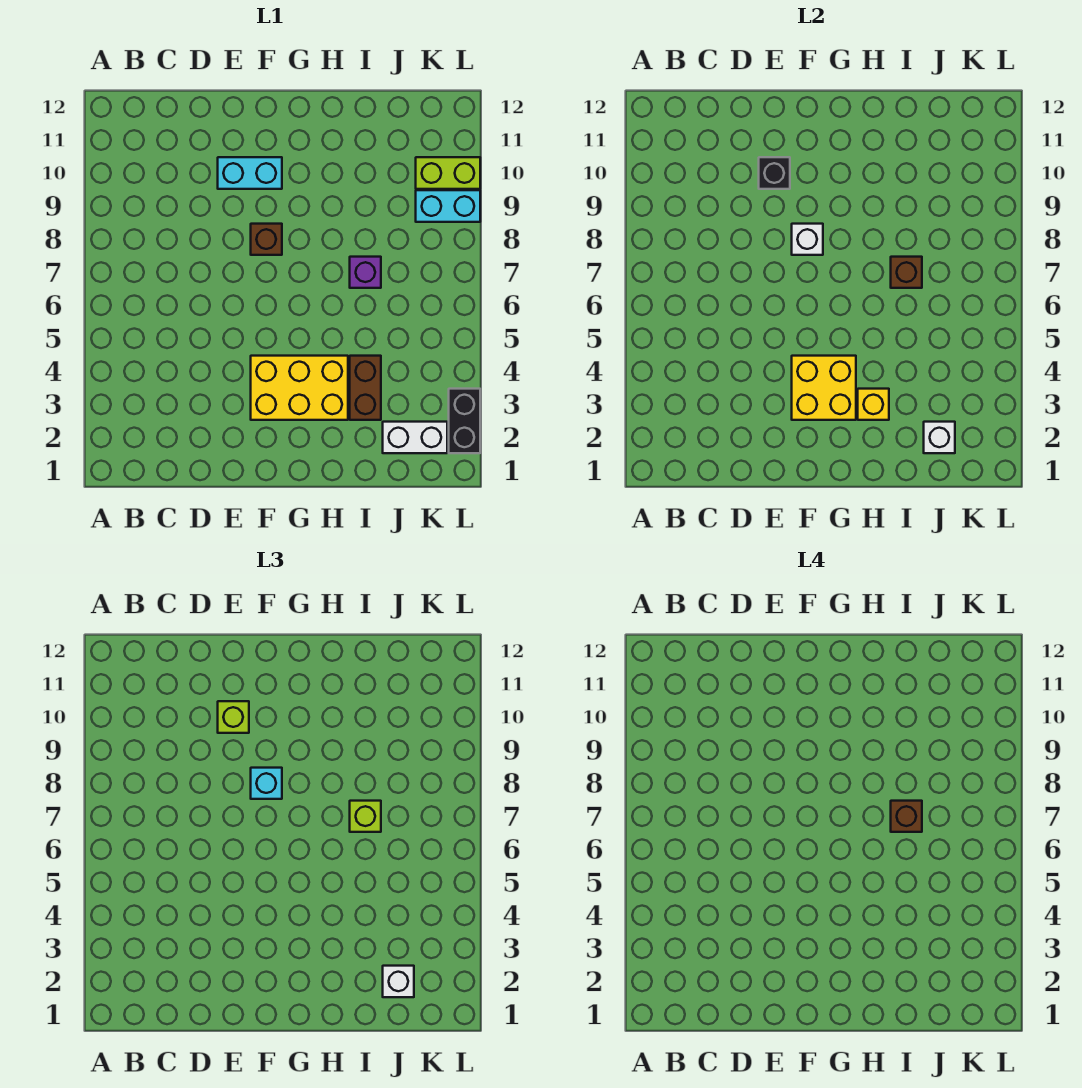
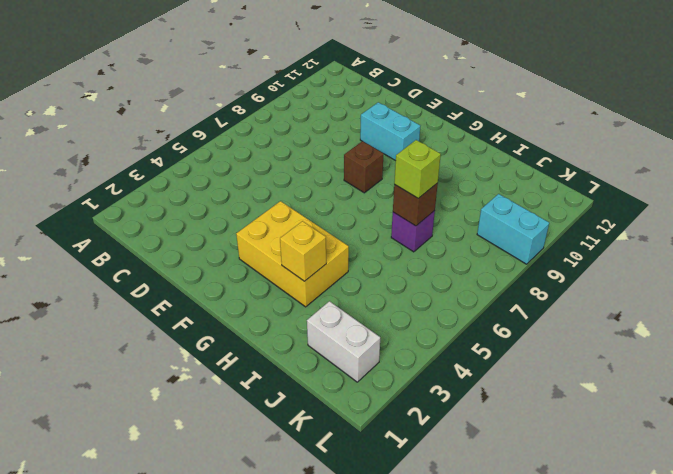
none -> brown brick I3:I4 level 1
none -> lime brick K10:L10 level 1
none -> black brick L2:L3 level 1

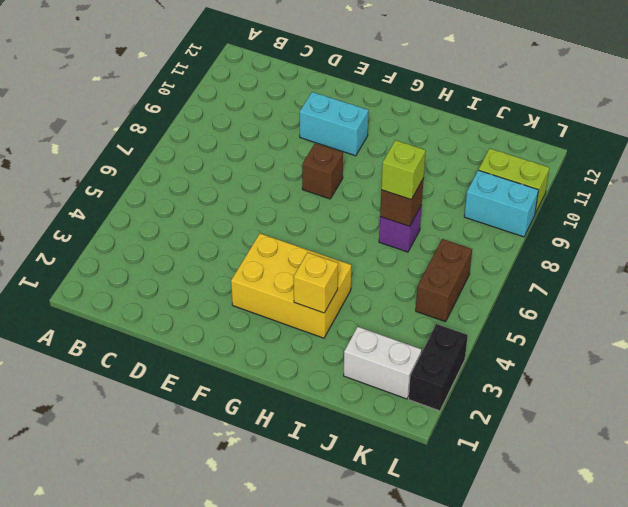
brown brick K5:K6 level 1 -> brown brick I3:I4 level 1
none -> black brick E10 level 2
none -> yellow brick F3:G4 level 2
none -> white brick F8 level 2

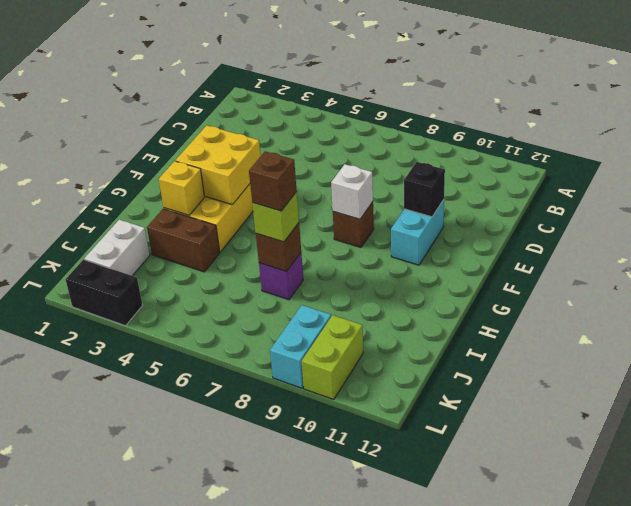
none -> white brick J2 level 2
none -> lime brick E10 level 3
none -> cyan brick F8 level 3

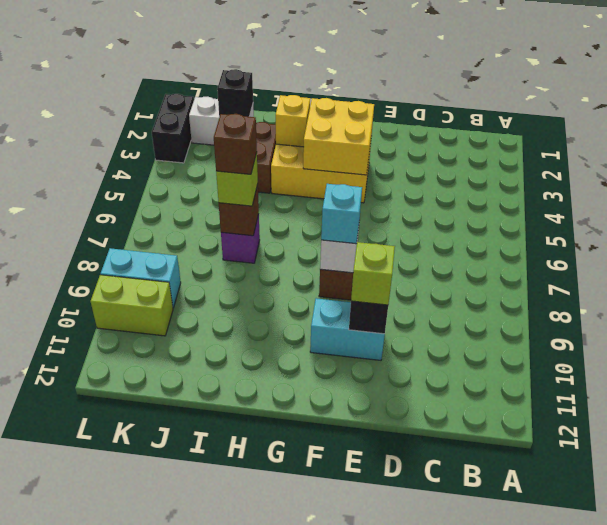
black brick J2 level 2 -> white brick J2 level 2
none -> white brick J2 level 3

